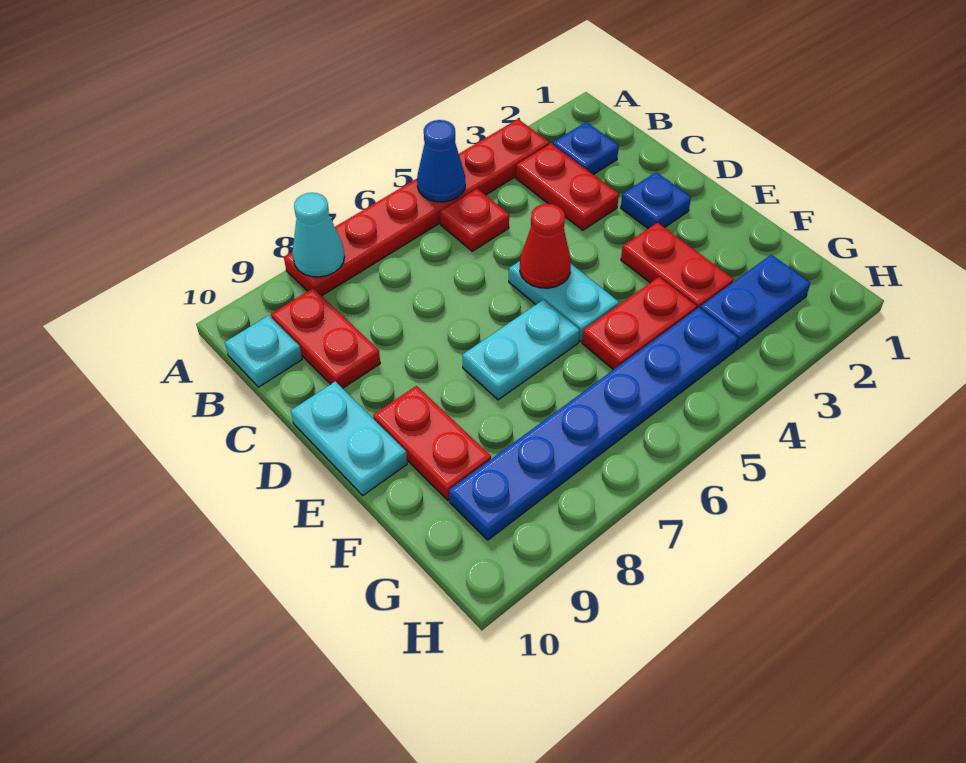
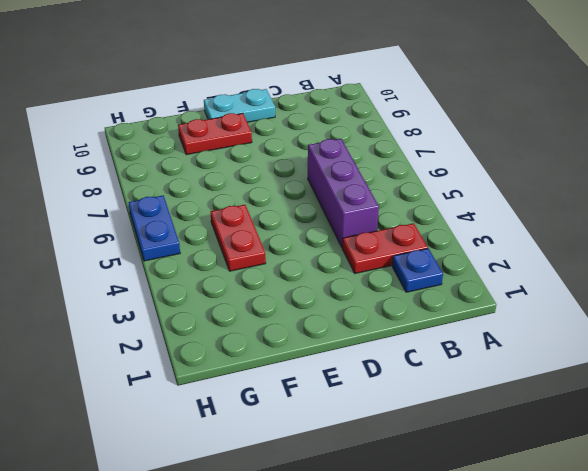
purple brick C4:C6 level 1 -> none
blue plate H5:H6 level 1 -> blue plate G2:G3 level 1
none -> red plate A3:A8 level 1
none -> red plate B5 level 1
none -> red plate B9:C9 level 1

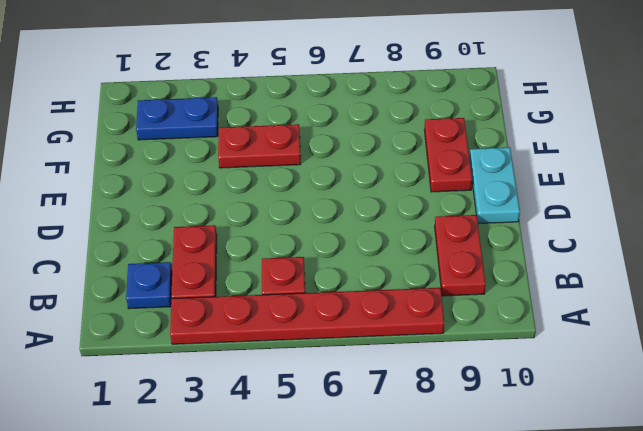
none -> cyan plate B10 level 1
none -> blue plate D2 level 1
none -> cyan plate D5:E5 level 1

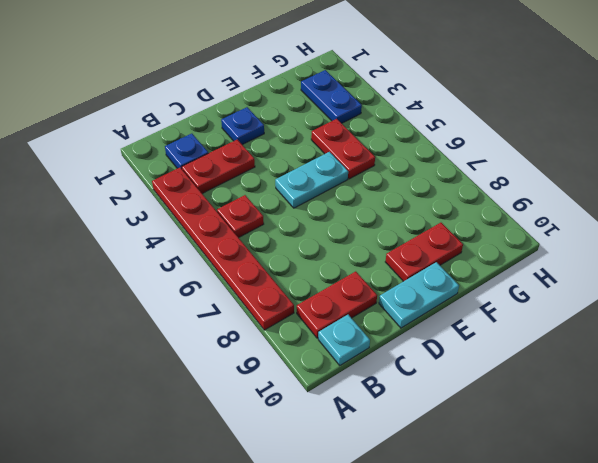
none -> red plate E3:F3 level 1
none -> cyan plate E6:E7 level 1
none -> blue plate G4:G9 level 1

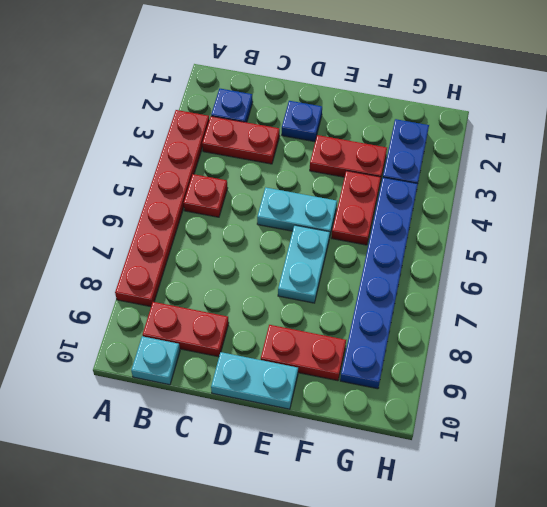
none -> blue cone A5 level 2
none -> cyan cone A8 level 2
none -> red cone D5 level 2

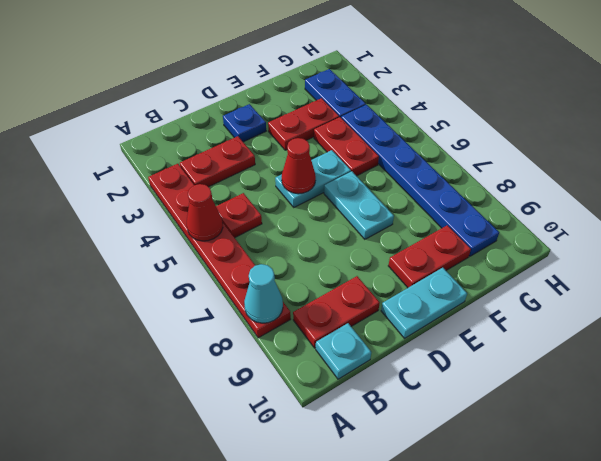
red cone A5 level 2 -> blue cone A5 level 2
none -> blue plate B2 level 1

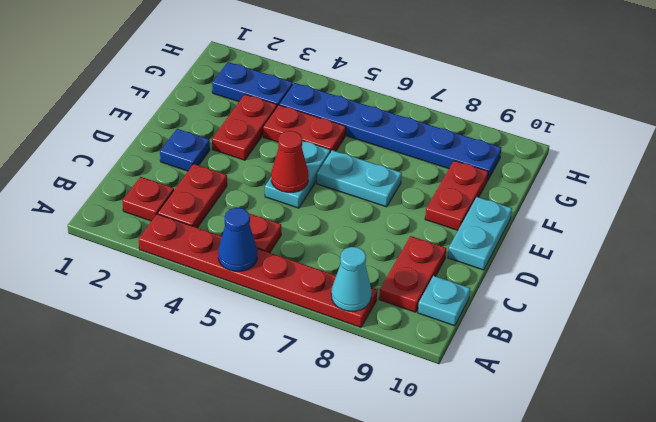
red plate B2 level 1 -> blue plate B2 level 1

